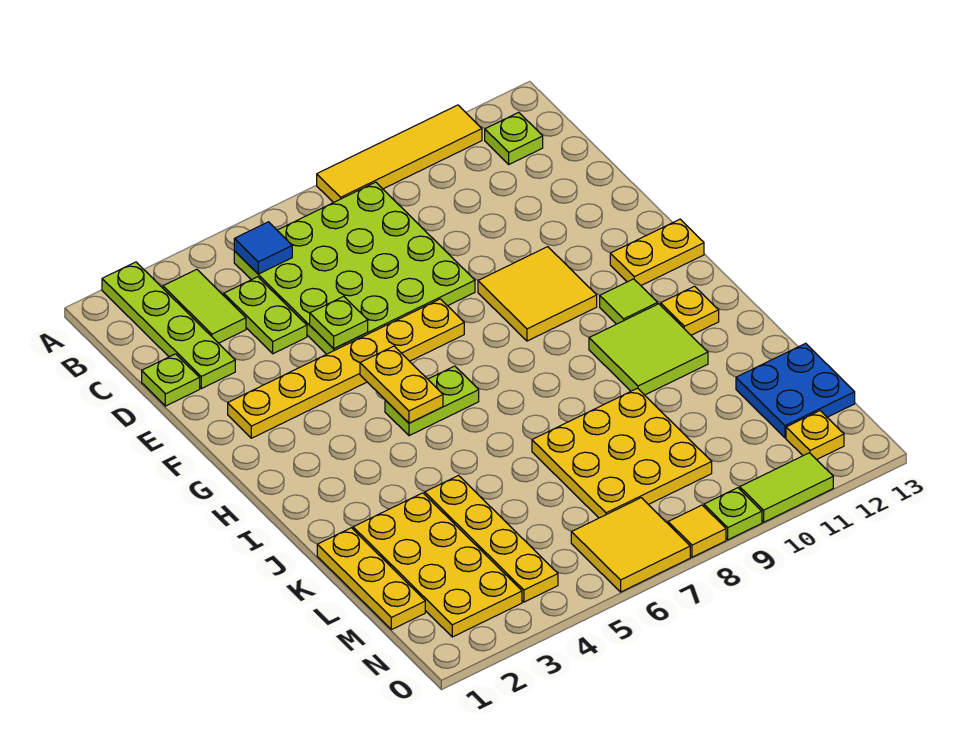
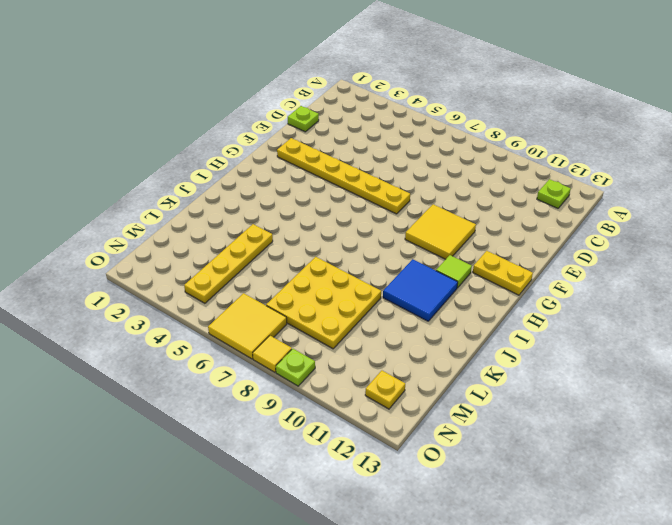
blue tile I10:J11 level 1 -> lime tile I10:J11 level 1
none -> lime plate A2:D2 level 1
none -> yellow tile A8:A11 level 1
none -> lime tile B3:C3 level 1

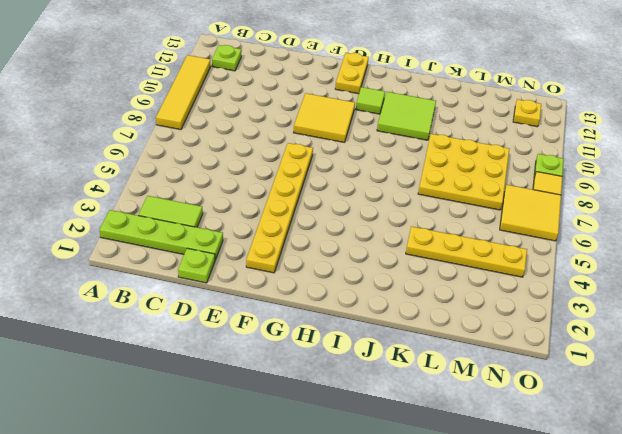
none -> lime plate B5:E8 level 1
none -> lime plate C4:D4 level 1
none -> lime plate H5:H6 level 1

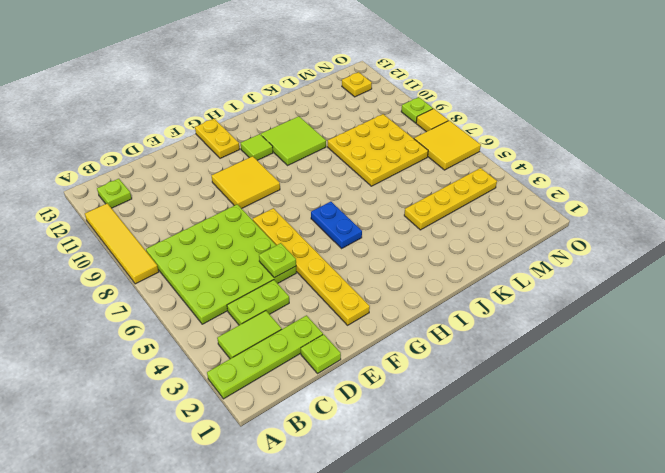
blue plate H5:H6 level 1 -> lime plate H5:H6 level 1
none -> yellow plate I12 level 1
none -> yellow plate K1:M1 level 1
none -> yellow plate K2:N3 level 1

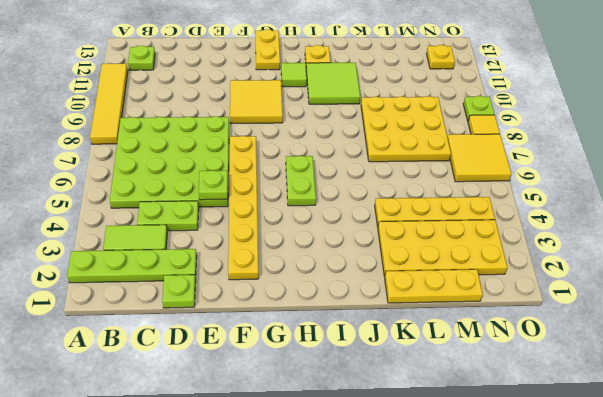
none -> blue plate L12:M13 level 1
none -> lime tile O10:O11 level 1
none -> blue tile B5 level 2

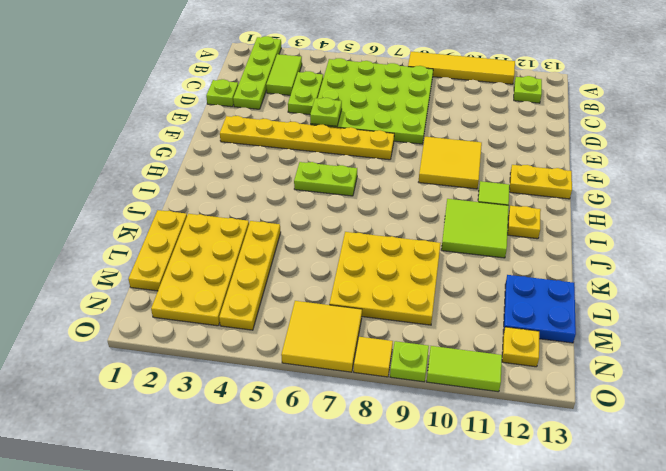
none -> blue tile B5 level 2
none -> yellow plate G5:H5 level 2

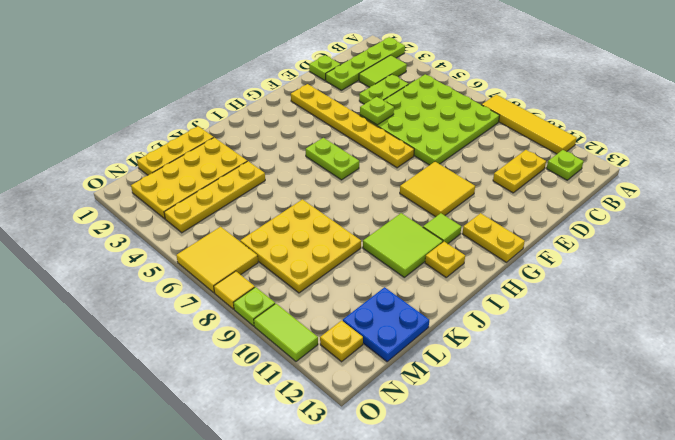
yellow plate C11:D11 level 1 -> yellow plate G5:H5 level 2
none -> blue tile B5 level 2

